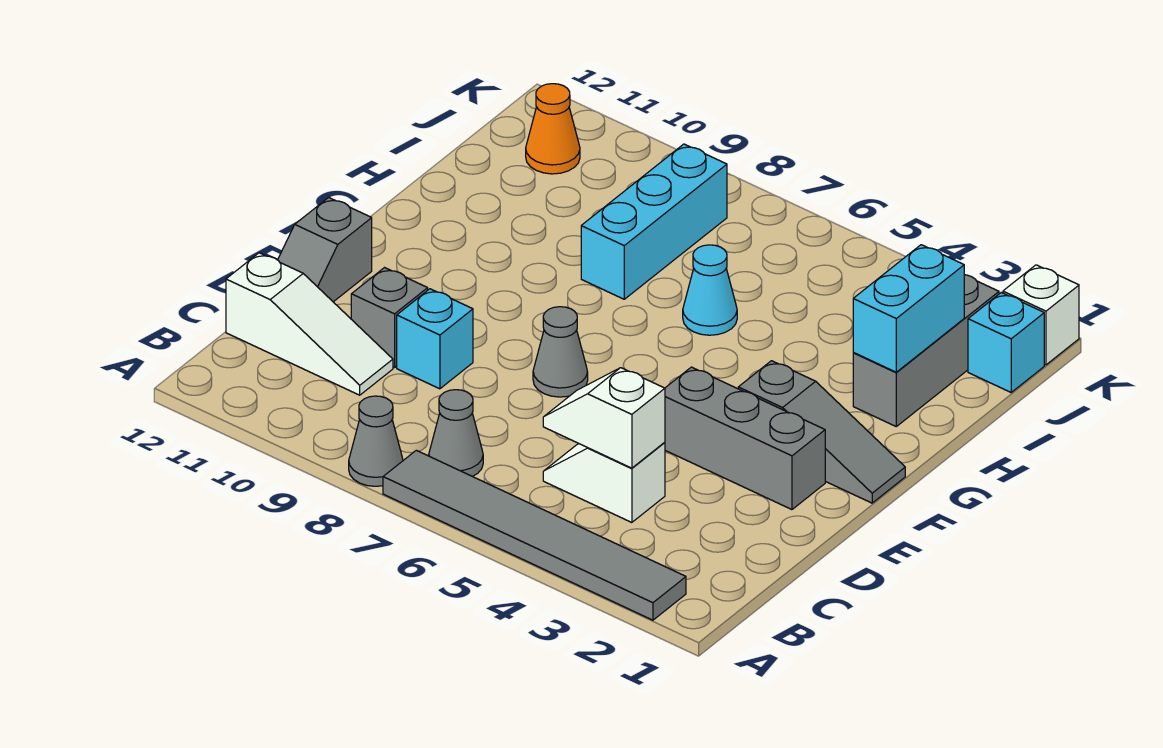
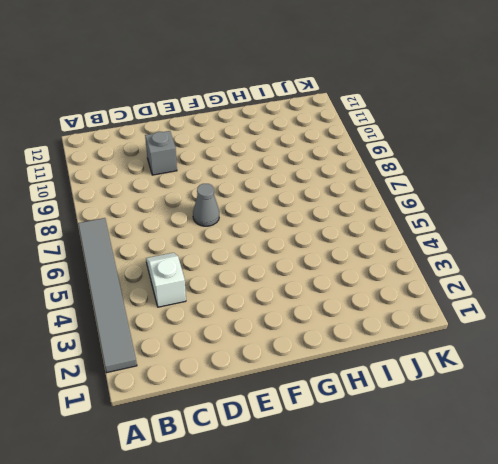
none -> grey cone A8 level 1
none -> grey cone B7 level 1
none -> white slope C10:C12 level 1 top 12

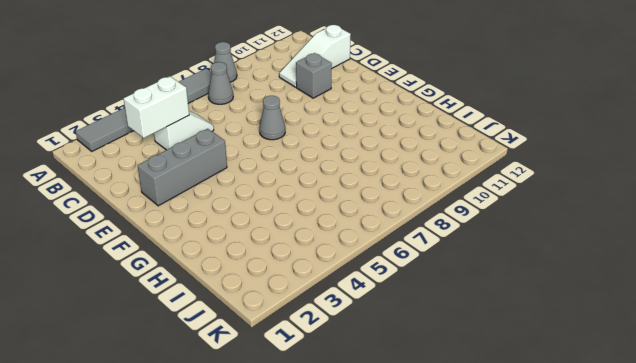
white brick C3:C4 level 2 -> white slope C4:C5 level 2 top 4
none -> cyan brick D9 level 1
none -> grey slope D12:E12 level 1 top E
none -> grey slope F1:F3 level 1 top 3

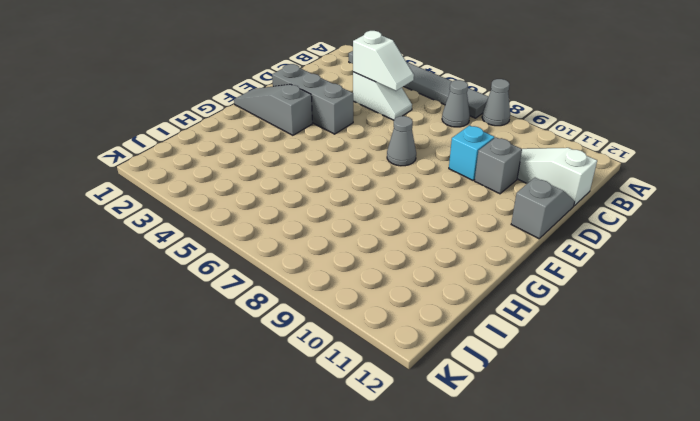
none -> grey brick H2:J2 level 1
none -> cyan cone H6 level 1
none -> cyan brick H8:J8 level 1

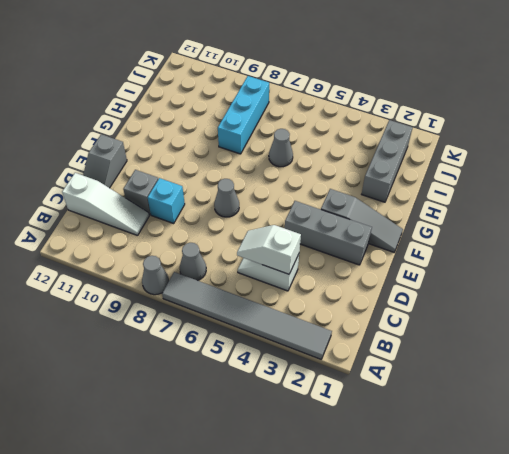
grey cone H6 level 1 -> cyan cone H6 level 1
none -> cyan brick J1 level 1
none -> orange cone J11 level 1
none -> white brick K1 level 1

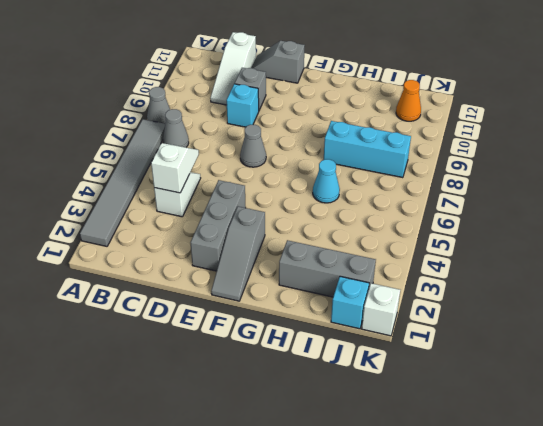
none -> cyan brick H2:I2 level 2

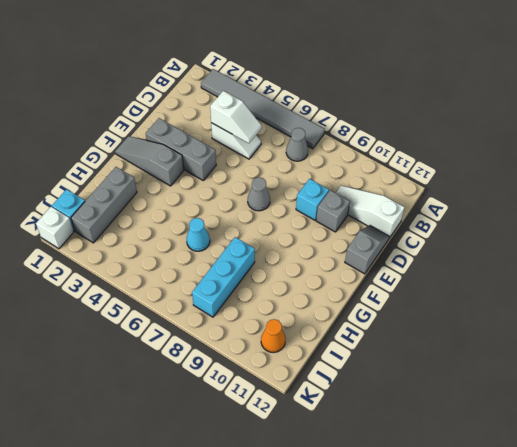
none -> grey cone A8 level 1
none -> cyan brick H2:I2 level 2

